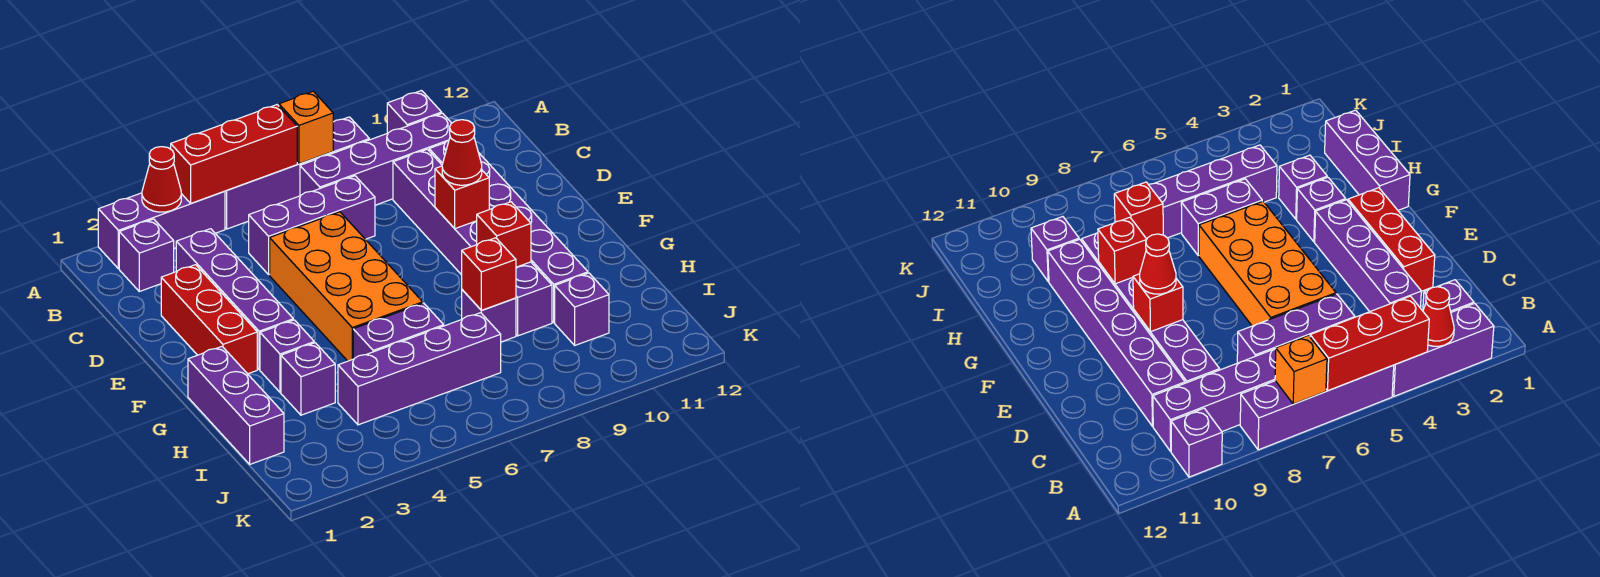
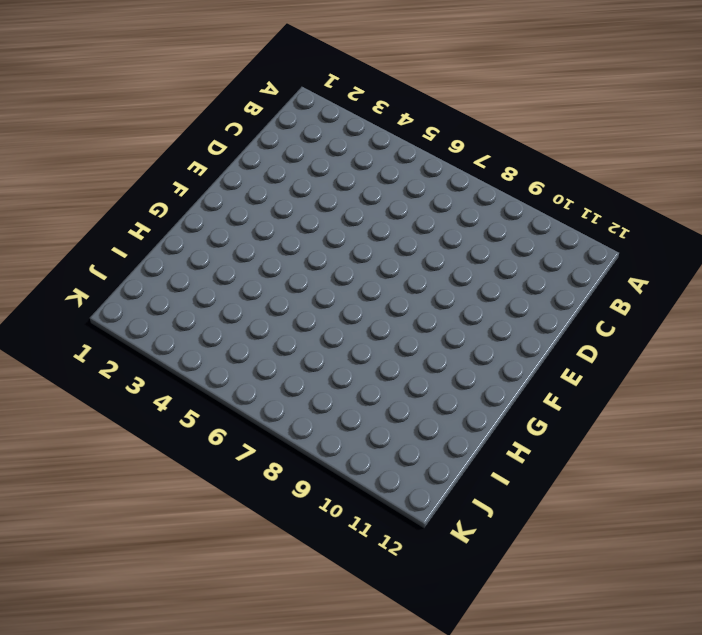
none -> purple brick A2:A4 level 1
none -> purple brick A5:A8 level 1
none -> purple brick A10 level 1

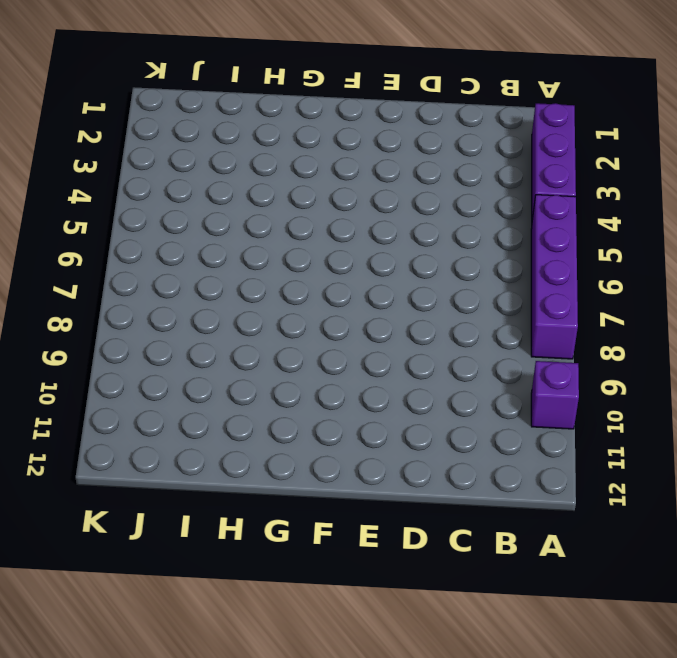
none -> purple brick B2 level 1
none -> purple brick B7:B10 level 1
none -> purple brick C3:F3 level 1

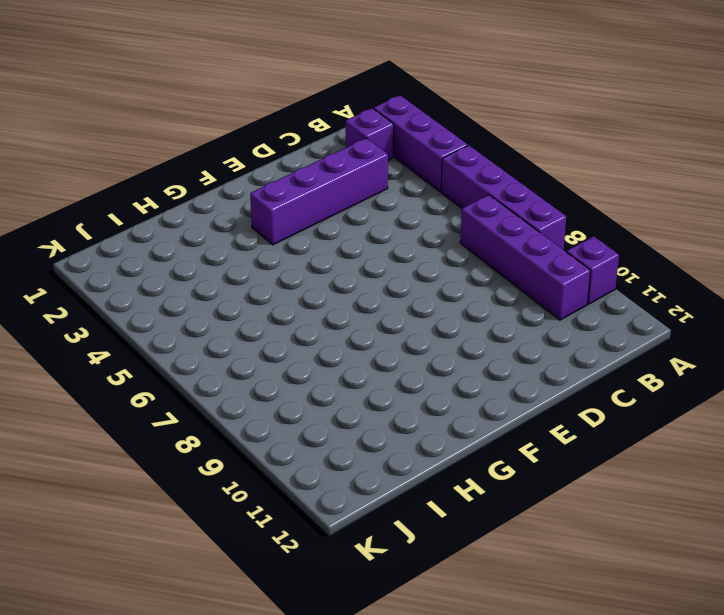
none -> purple brick C5:C7 level 1
none -> purple brick C9:H9 level 1
none -> purple brick C10:H10 level 1

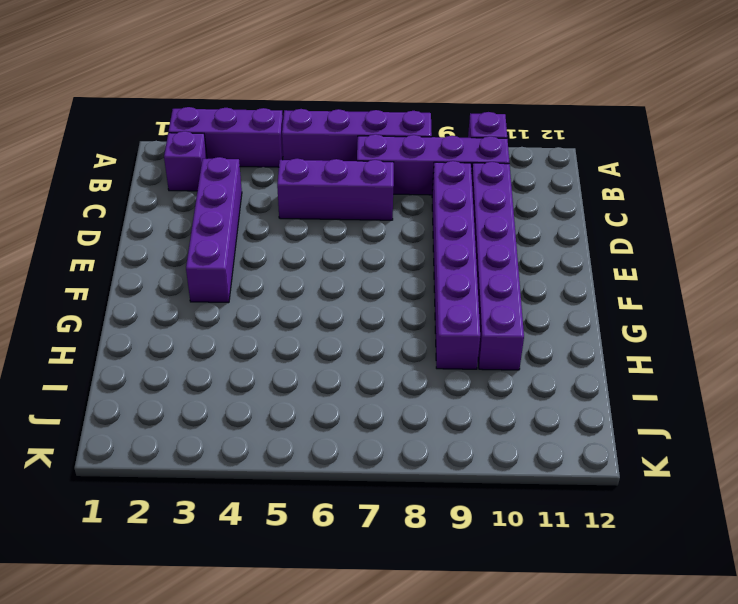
none -> red brick D2:F2 level 1
none -> orange brick D5:G6 level 1
none -> purple brick G1:I1 level 1

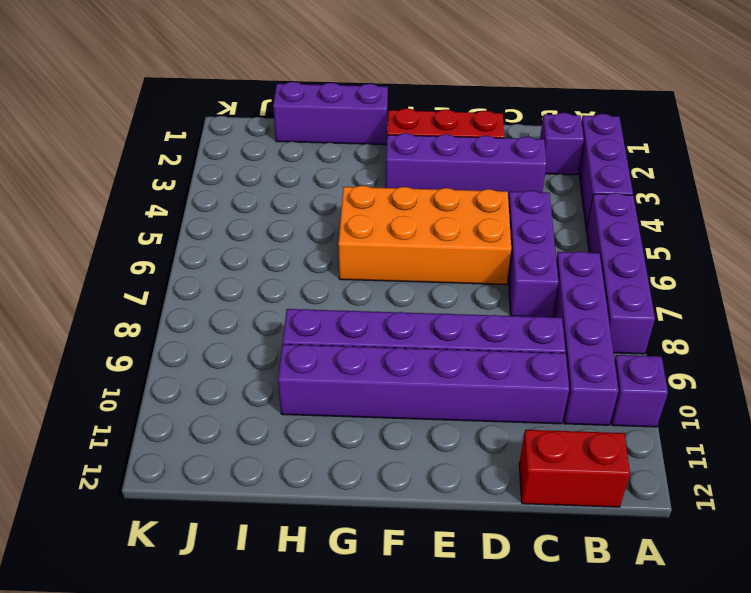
red brick B12:C12 level 1 -> none
none -> purple brick G3 level 1
none -> purple brick H3 level 1
none -> purple brick H5:H6 level 1

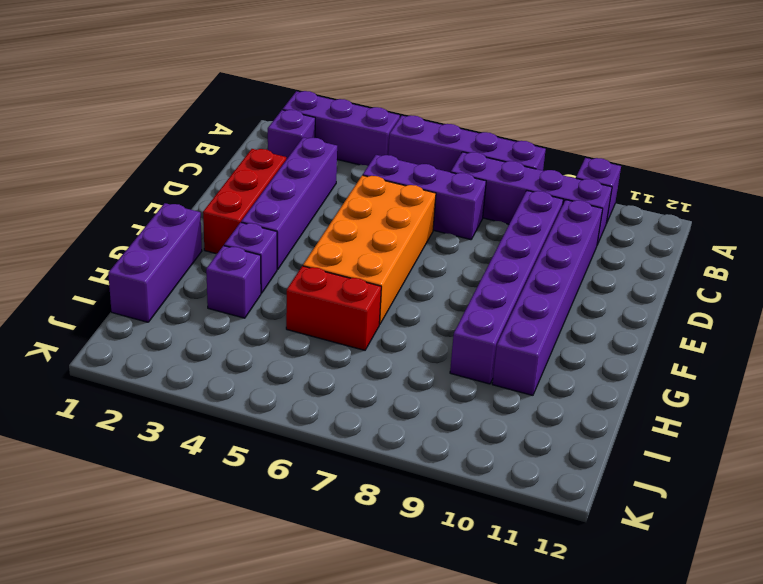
red brick H5:H6 level 1 -> purple brick H5:H6 level 1
none -> purple brick H8 level 1
none -> purple brick I4:I7 level 1
none -> purple brick I10 level 1

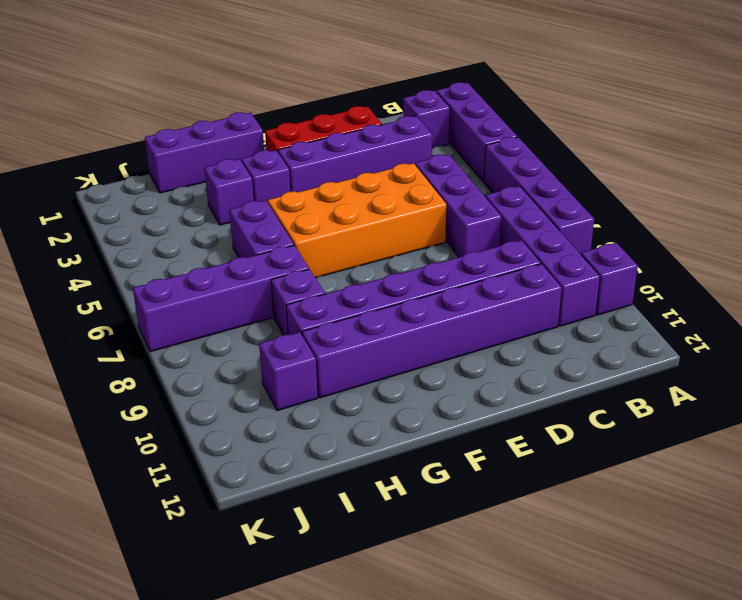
purple brick H7:K7 level 1 -> purple brick I4:I7 level 1
none -> red cone A3 level 2
none -> red brick A4:A6 level 2
none -> orange brick A7 level 2

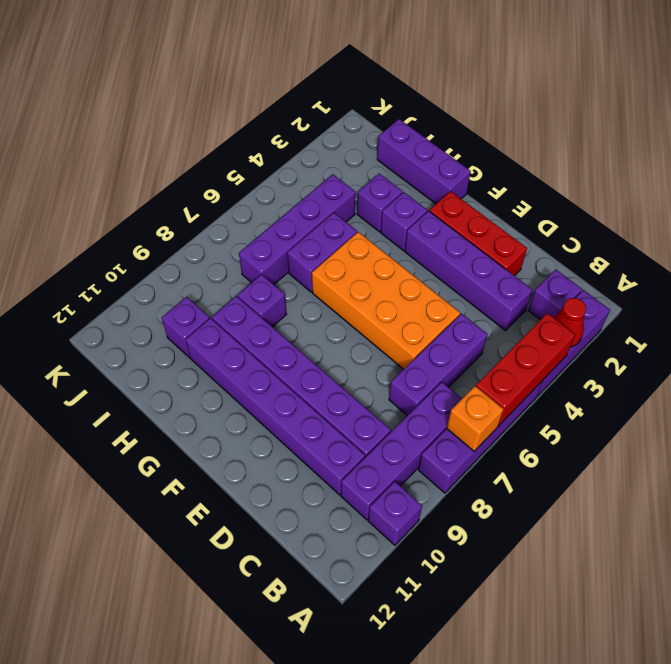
none -> red brick E9 level 2
none -> red brick G9 level 2
none -> red brick H8 level 2

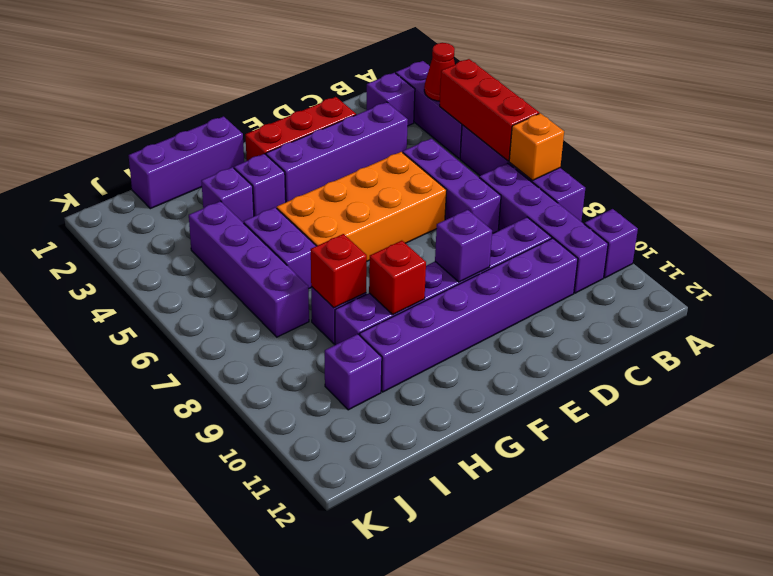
purple brick E9 level 2 -> red brick E9 level 2
none -> red cone E9 level 3

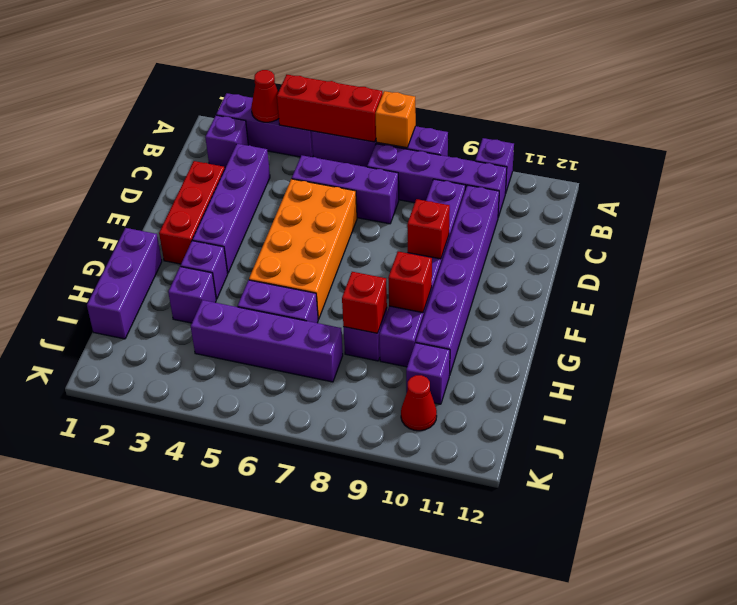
red cone J10 level 1 -> red cone E9 level 3

